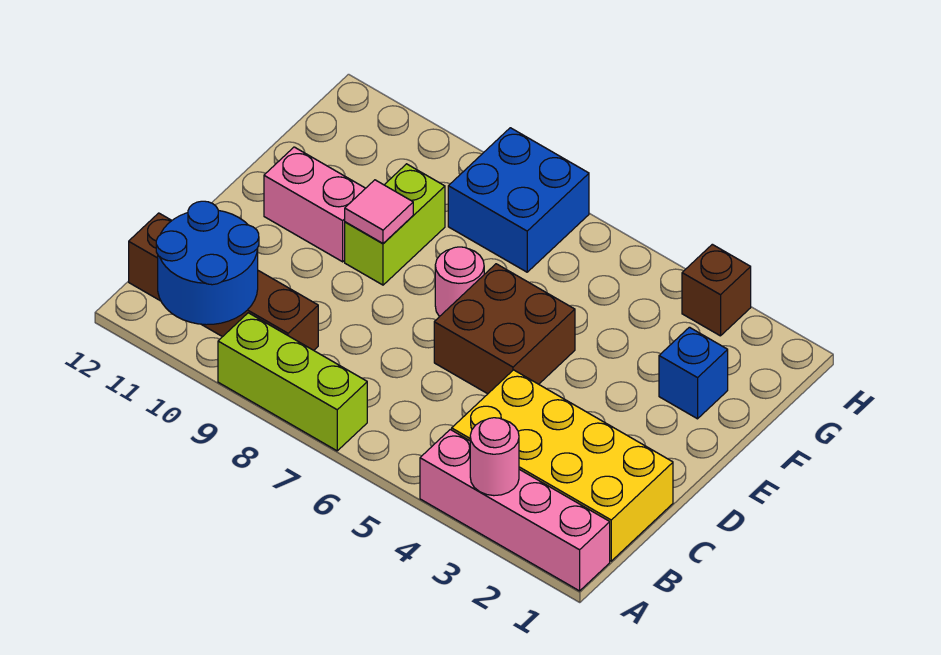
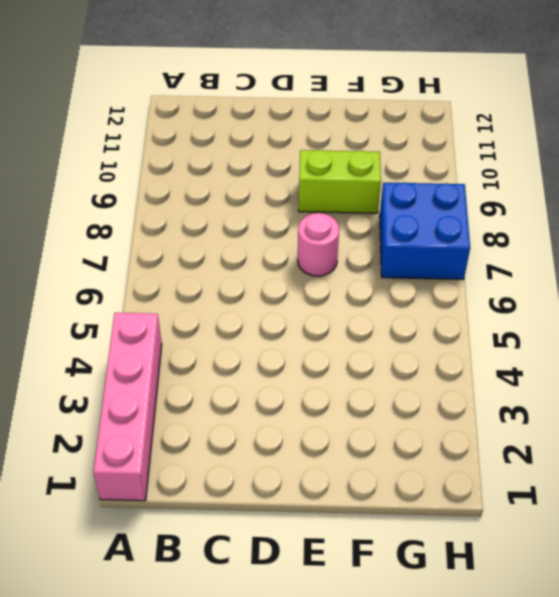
none -> lime brick A7:A9 level 1
none -> yellow brick B1:C4 level 1
none -> brown brick B9:B12 level 1

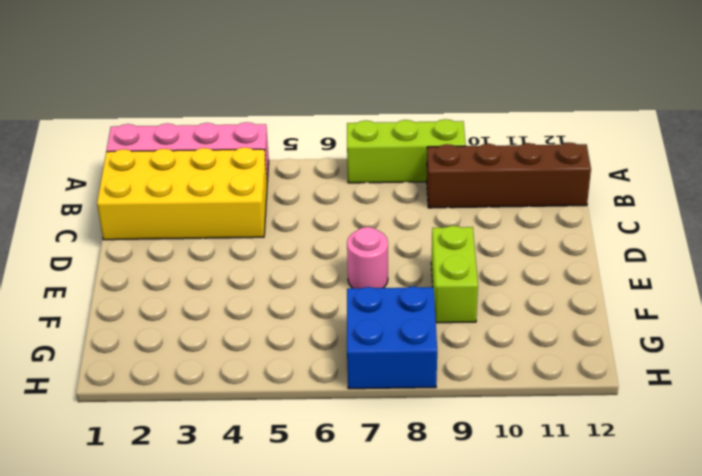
none -> brown brick D5:E6 level 1
none -> pink brick E10:E11 level 1
none -> blue brick F2 level 1

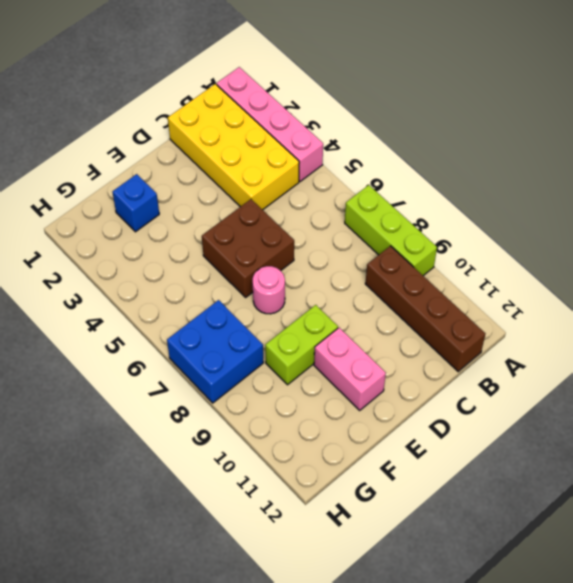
none -> brown brick H3 level 1
none -> pink round brick A3 level 2
none -> blue round brick A10:B11 level 2

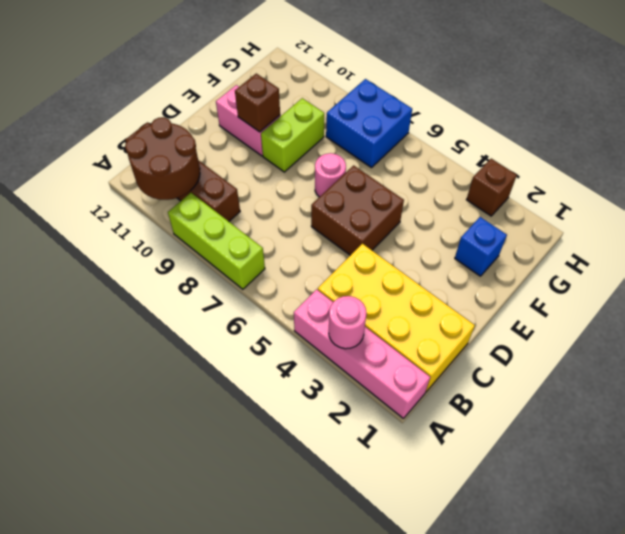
brown round brick A10:B11 level 2 -> blue round brick A10:B11 level 2
brown brick E10 level 2 -> none
none -> pink tile E9 level 2

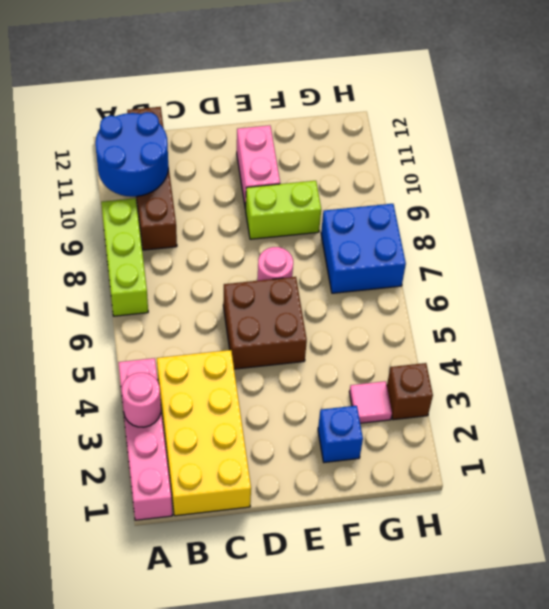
pink tile G3 level 1 -> pink tile E9 level 2

